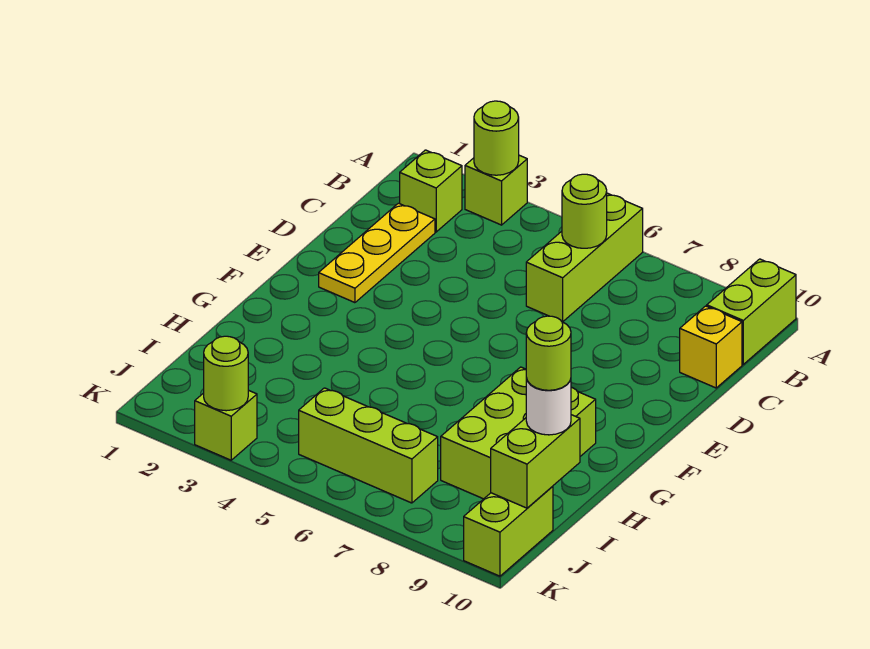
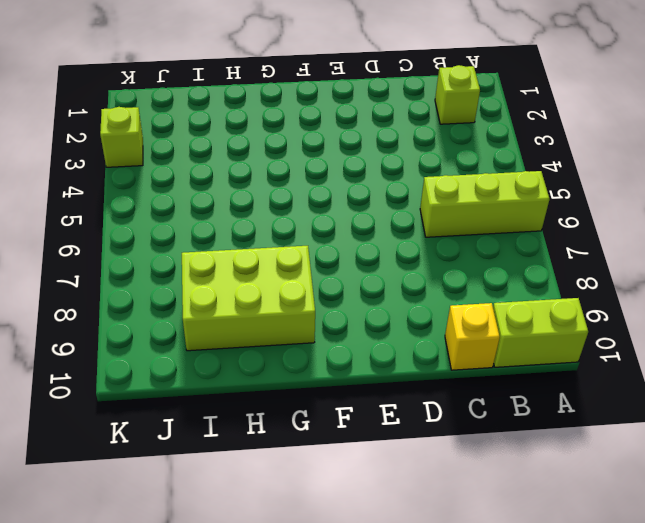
none -> lime brick A3 level 1
none -> yellow plate C2:E2 level 1
none -> lime brick J5:J7 level 1

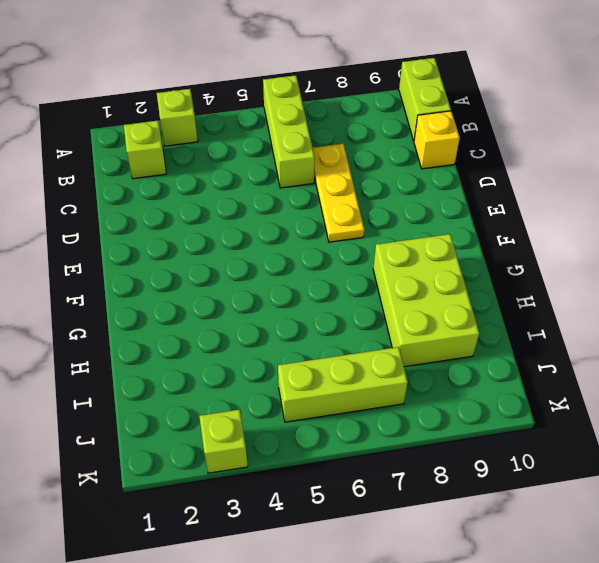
yellow plate C7:E7 level 1 -> yellow plate C2:E2 level 1
none -> lime brick J10:K10 level 1
none -> lime round brick A3 level 2
none -> lime round brick B6 level 2

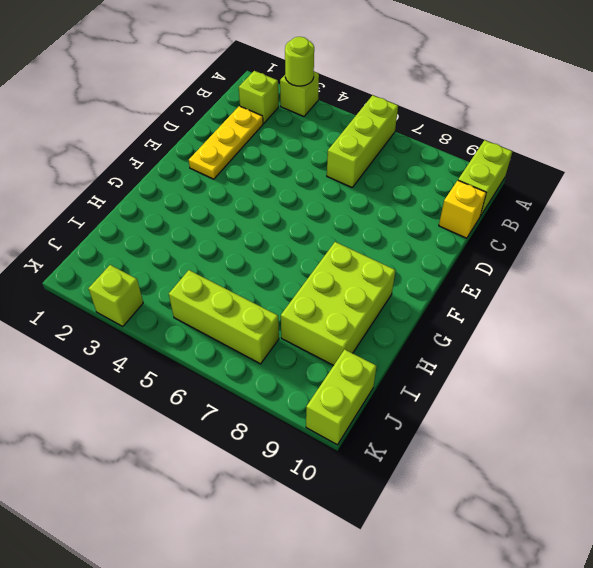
none -> lime round brick B6 level 2
none -> lime brick I10:J10 level 2
none -> lime round brick K3 level 2

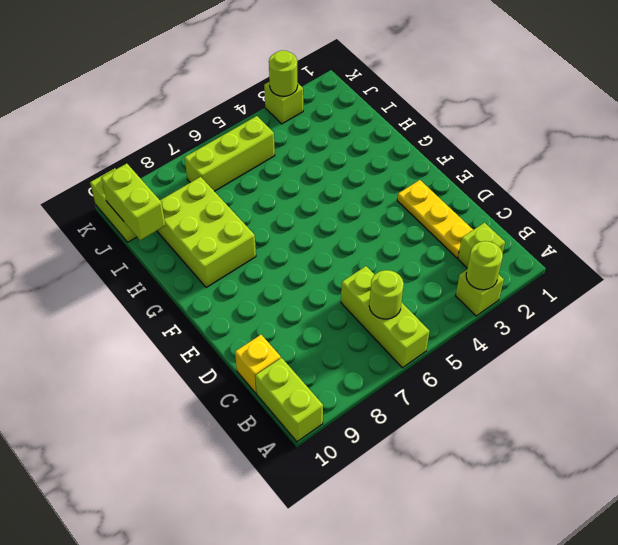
none -> white round brick I10 level 3
none -> lime round brick I10 level 4

